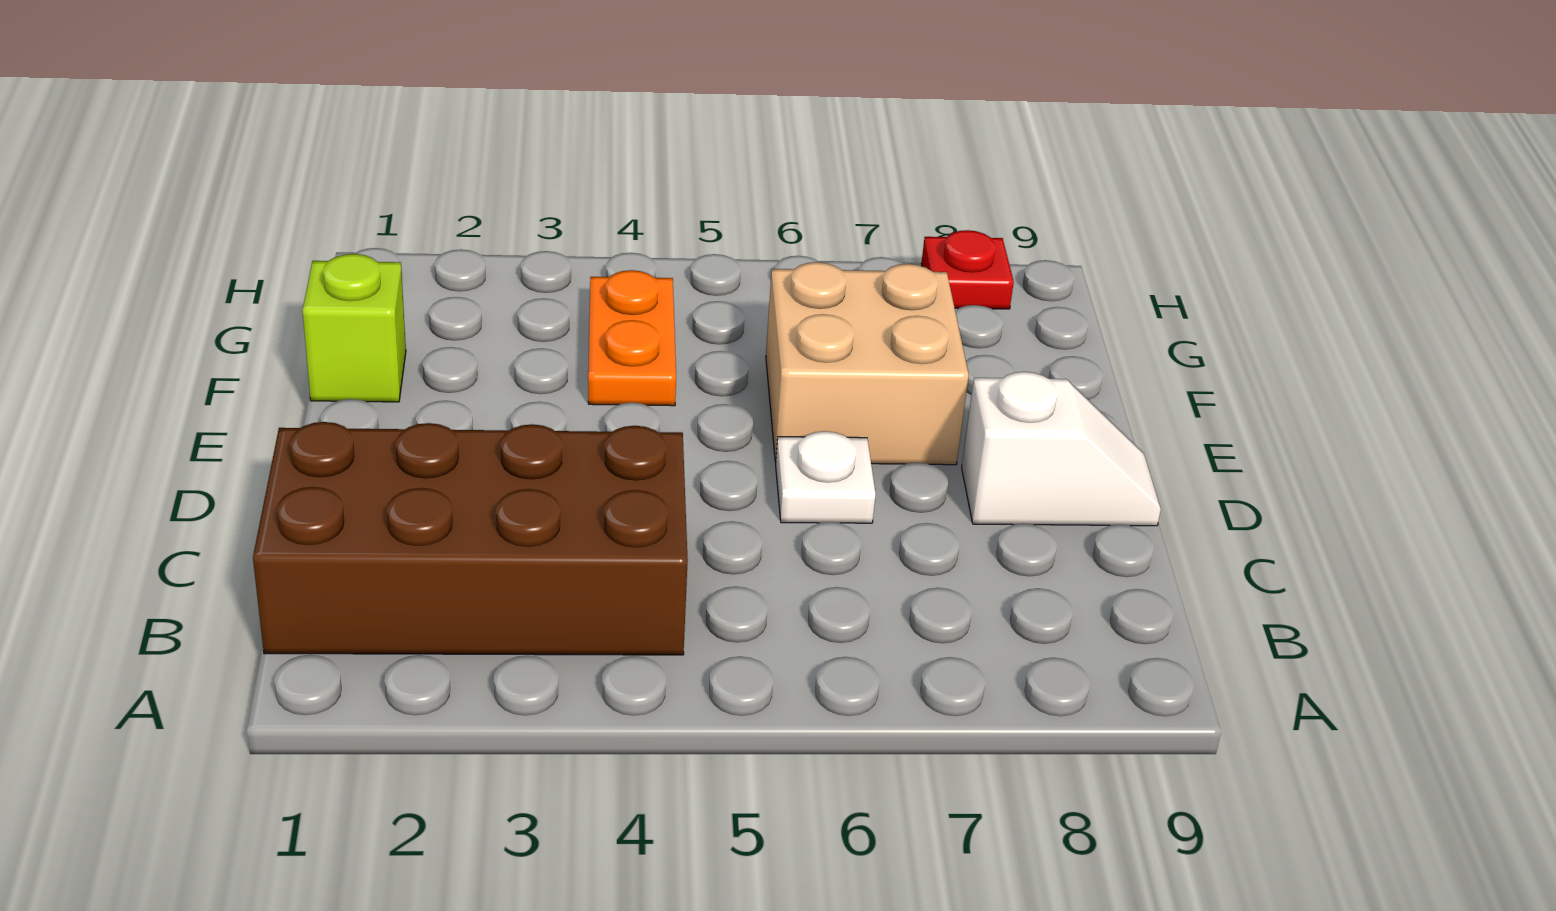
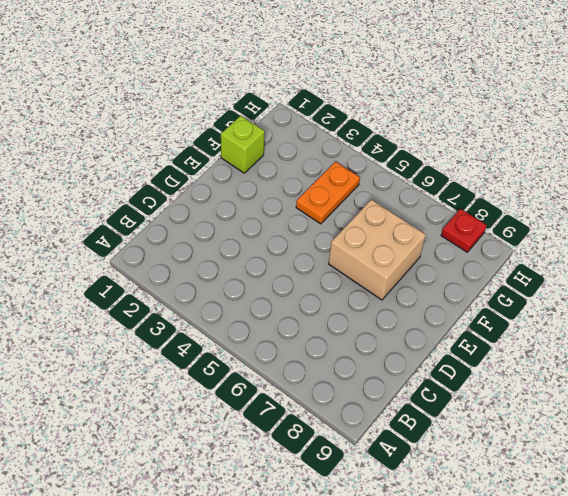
none -> brown brick B1:C4 level 1
none -> white plate D6 level 1

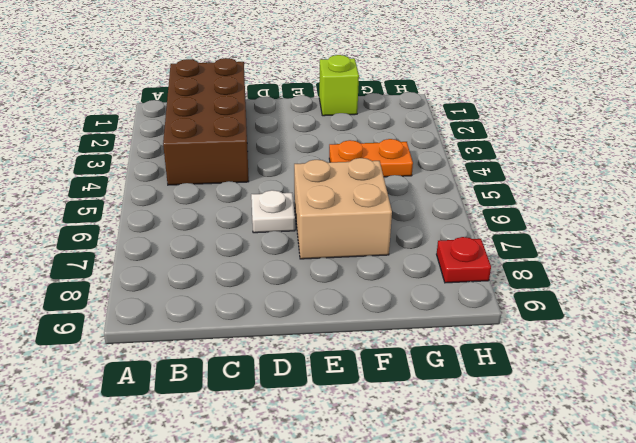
none -> white slope D8:D9 level 1 top 8

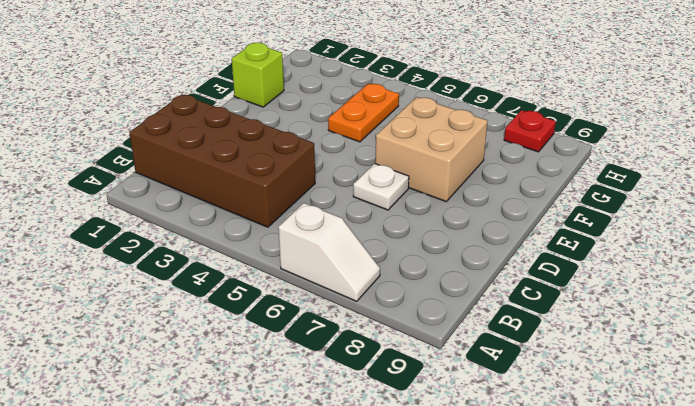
white slope A6:A7 level 1 top 6 -> white slope D8:D9 level 1 top 8

